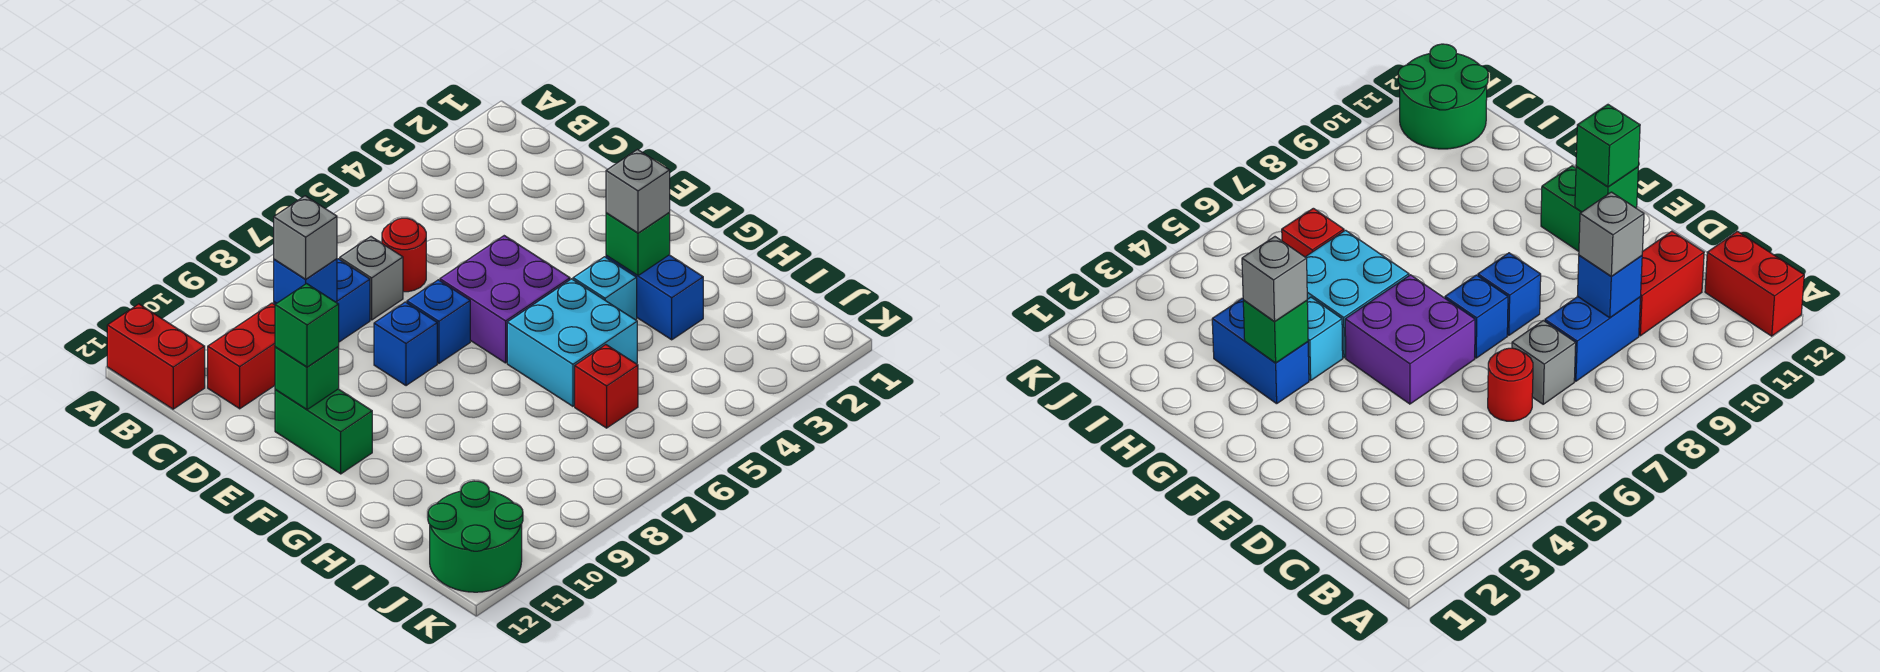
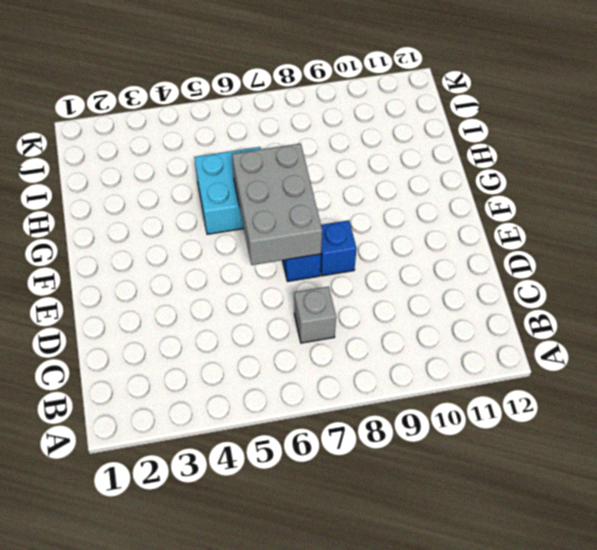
grey brick E6:G7 level 2 -> none
none -> red brick A12:B12 level 1
none -> red round brick C6 level 1
none -> blue brick C8:C9 level 1

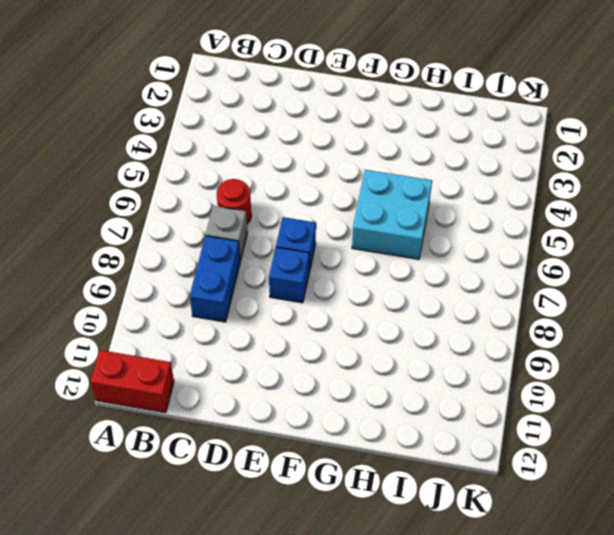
none -> red brick C10:C11 level 1
none -> purple brick E5:F6 level 1
none -> green brick E11:F11 level 1

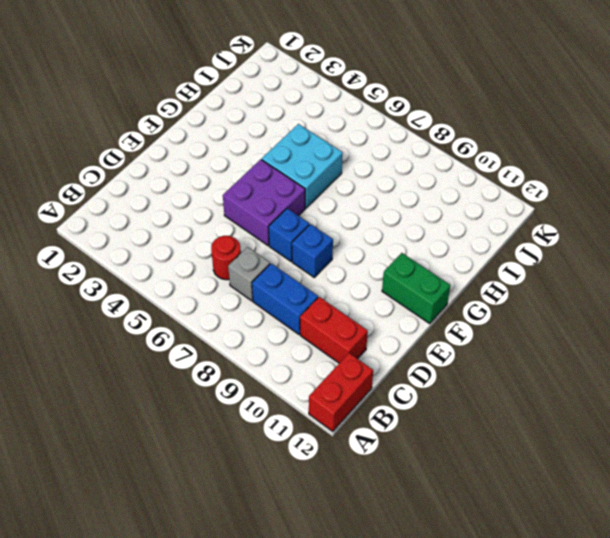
green brick F11:F12 level 1 -> green brick E11:F11 level 1
none -> blue brick G3:H3 level 1
none -> cyan brick G4 level 1
none -> red brick I6 level 1

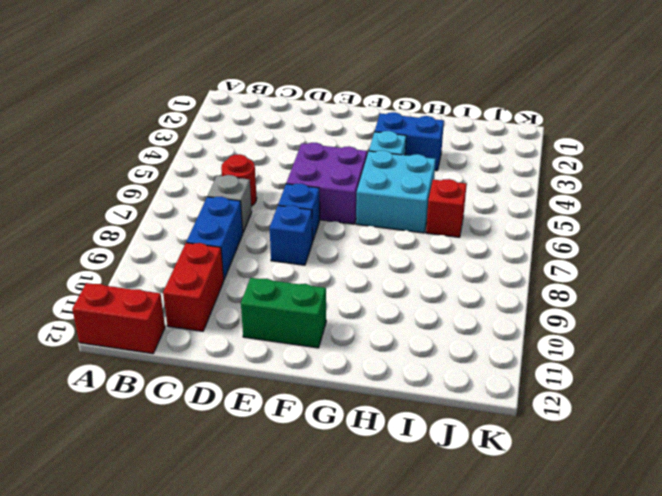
none -> green round brick J11:K12 level 1
none -> blue brick C9 level 2
none -> green brick E11 level 2

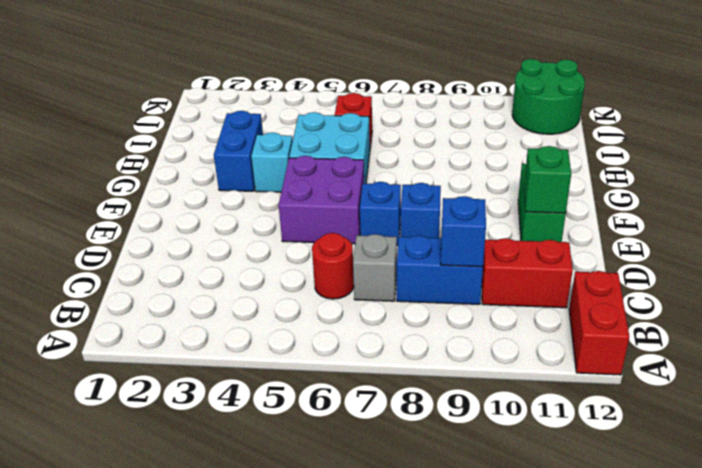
none -> green brick G3 level 2
none -> grey brick C9 level 3
none -> green brick E11 level 3

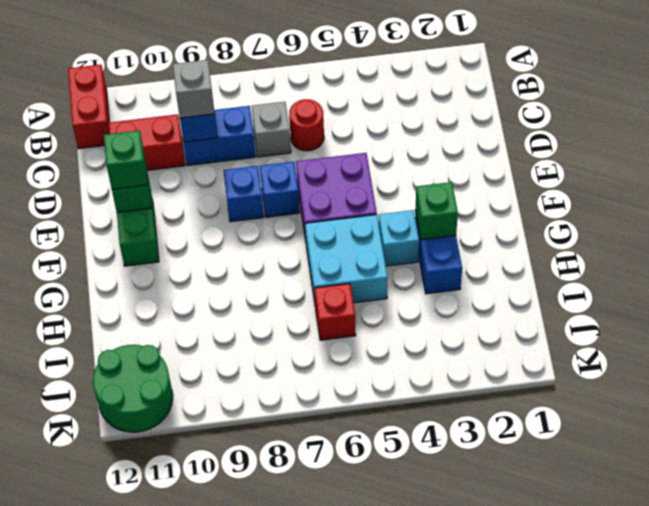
none -> grey brick G3 level 3

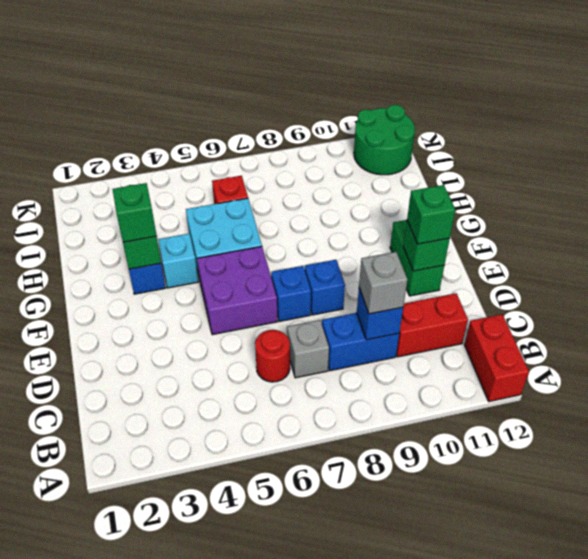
green brick G3 level 3 -> grey brick G3 level 3

